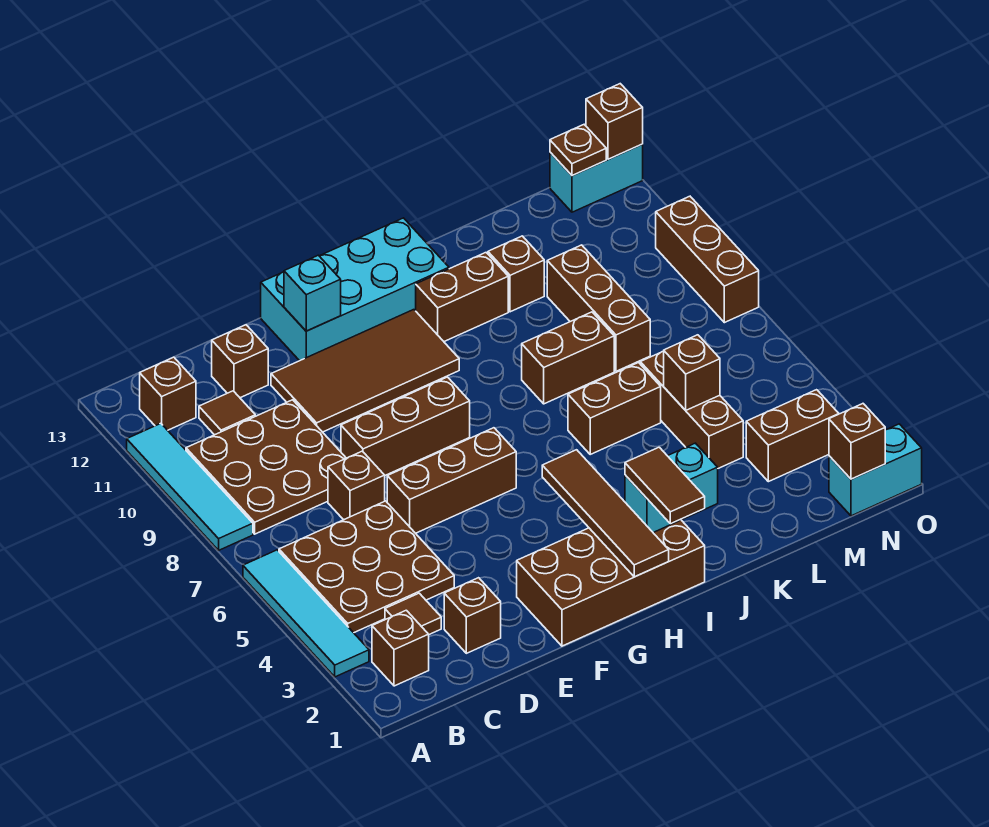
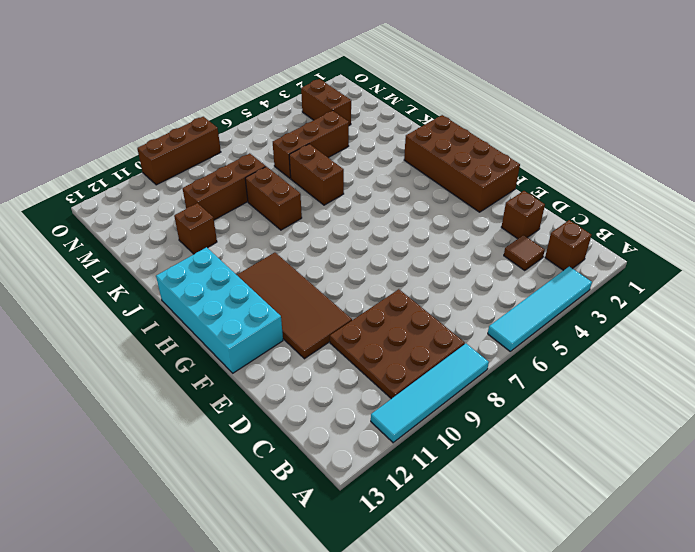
none -> brown plate B4:D6 level 1
none -> brown brick B12 level 1
none -> brown tile C11 level 1
none -> brown brick D7 level 1

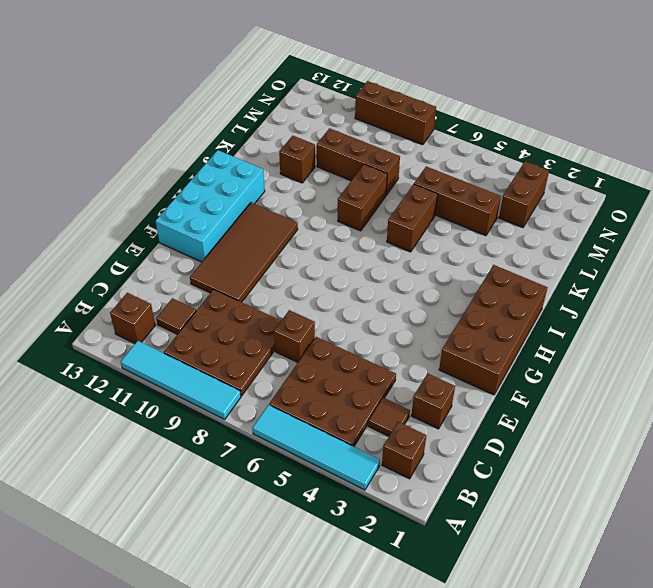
none -> brown brick D12 level 1
none -> brown brick E6:G6 level 1
none -> brown brick E8:G8 level 1
none -> brown brick I11:J11 level 1

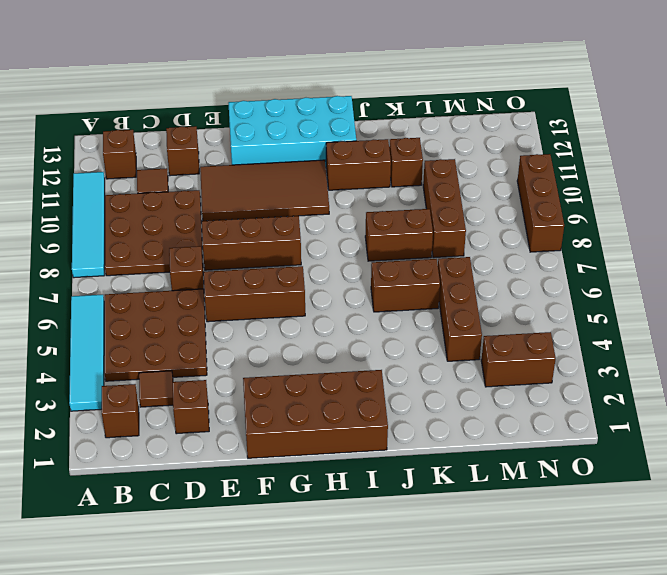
none -> cyan brick N1:O1 level 1
none -> cyan brick N13:O13 level 1
none -> cyan brick F12 level 2
none -> brown tile H1:H4 level 2

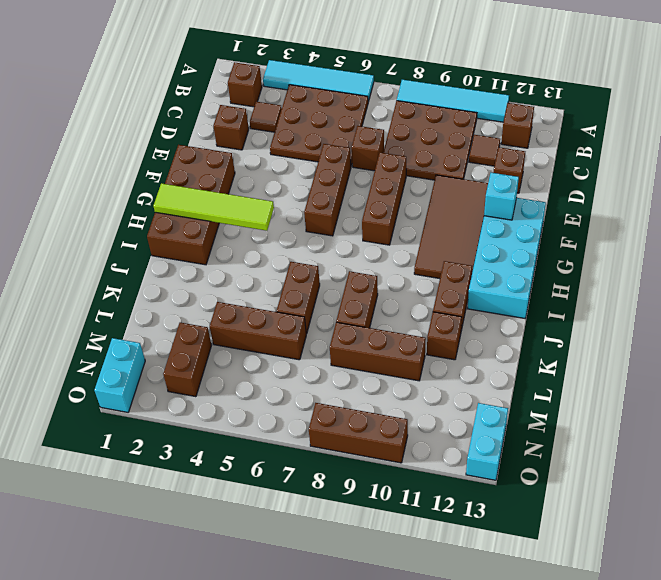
lime tile H1:H4 level 2 -> brown tile H1:H4 level 2
none -> cyan brick I2:J2 level 2
none -> brown brick L5 level 2
none -> brown brick N1 level 2
none -> brown plate N13 level 2

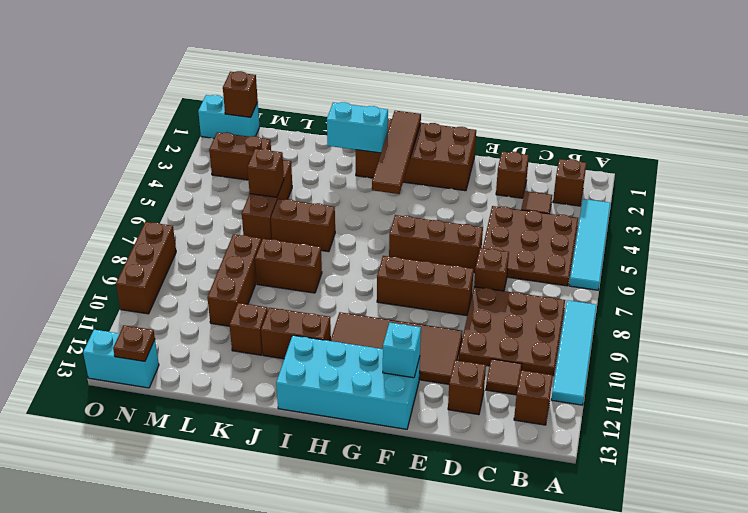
none -> brown brick O13 level 2
none -> brown tile I1:I2 level 3

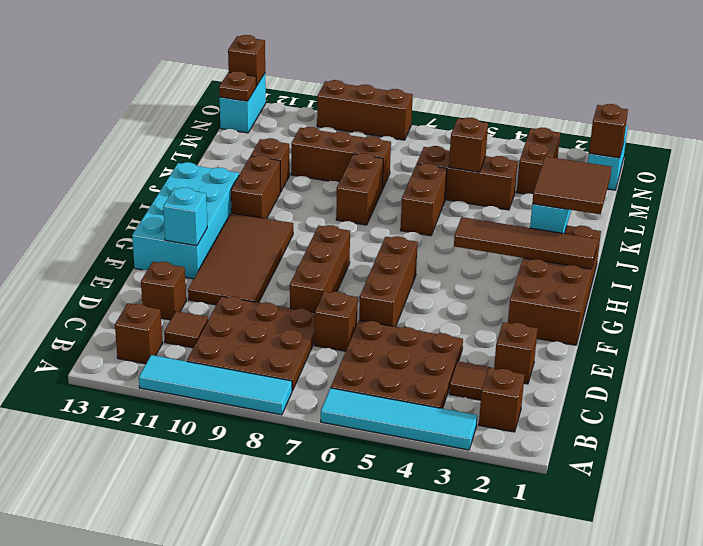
brown tile I1:J2 level 3 -> brown tile I1:I2 level 3

